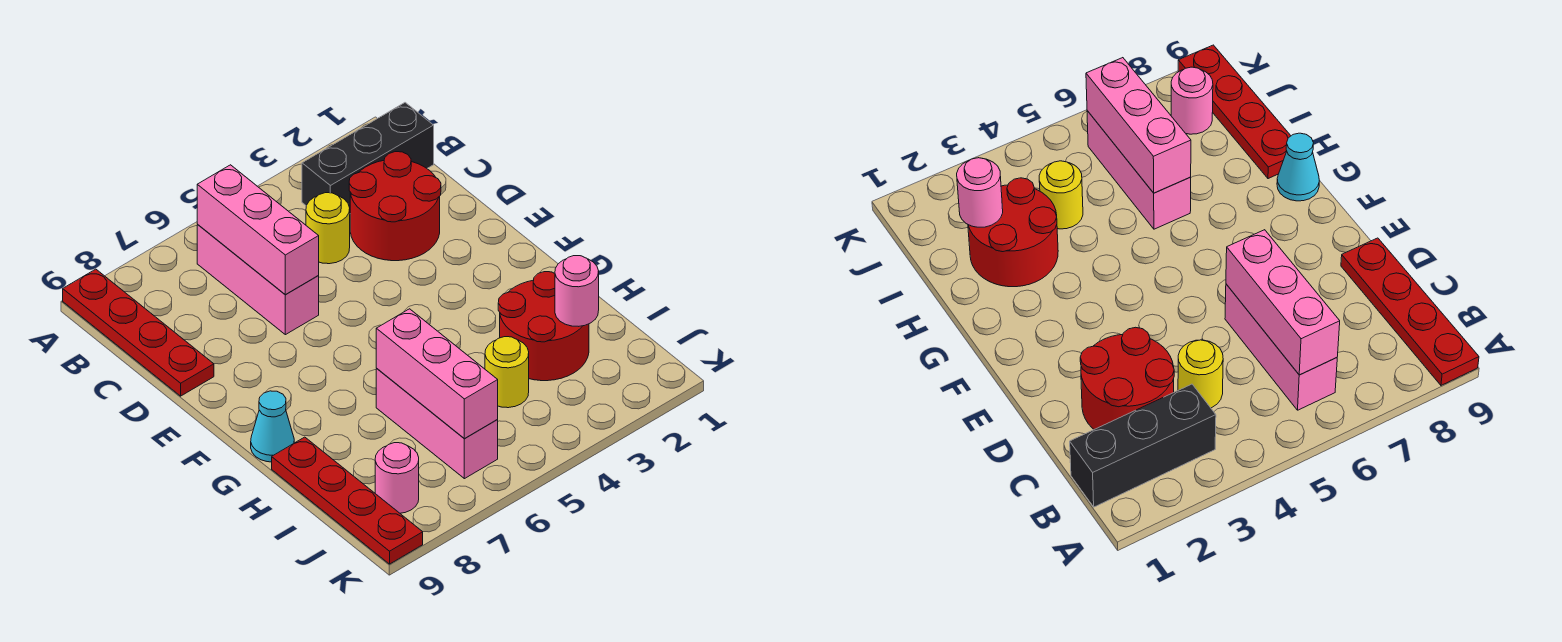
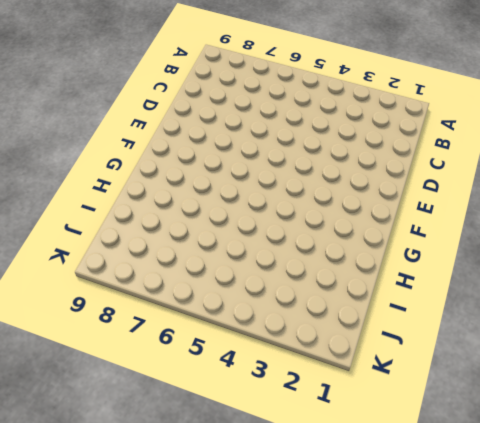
none -> red plate A9:D9 level 1
none -> black brick B1:B3 level 1
none -> pink brick B6:D6 level 1

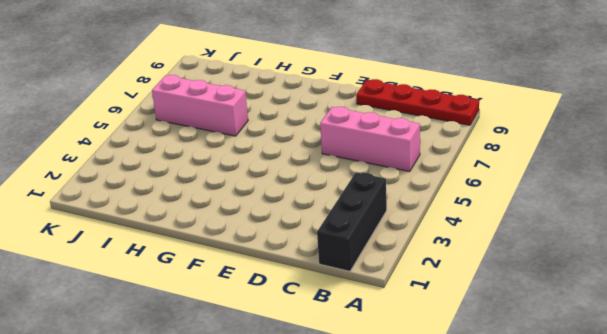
none -> red round brick C2:D3 level 1
none -> yellow round brick C4 level 1
none -> cyan cone G9 level 1

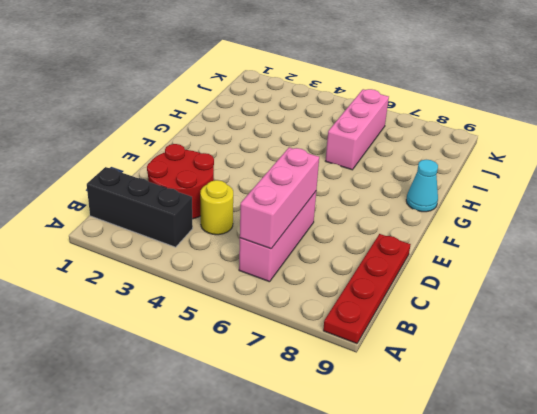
none -> red round brick H2:I3 level 1
none -> red plate H9:K9 level 1
none -> yellow round brick I4 level 1

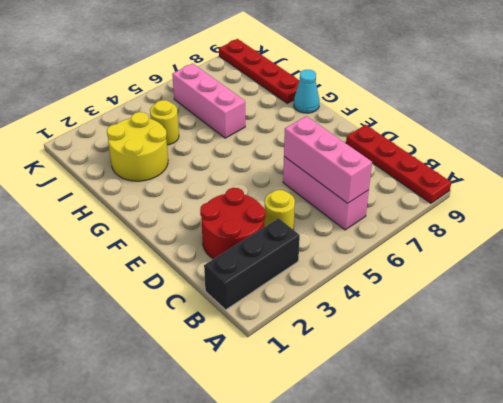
yellow round brick H2:I3 level 1 -> red round brick H2:I3 level 1
none -> pink round brick J8 level 1
none -> pink brick H6:J6 level 2
none -> pink round brick I2 level 2

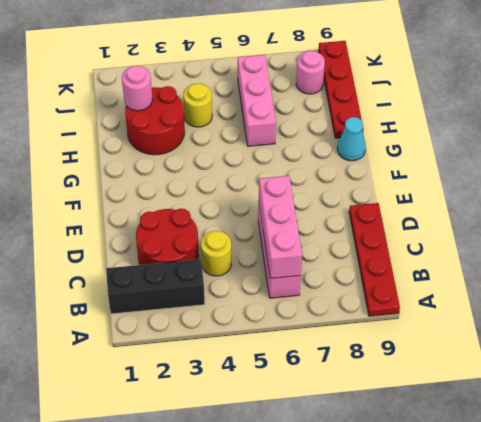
none -> pink brick H6:J6 level 2

